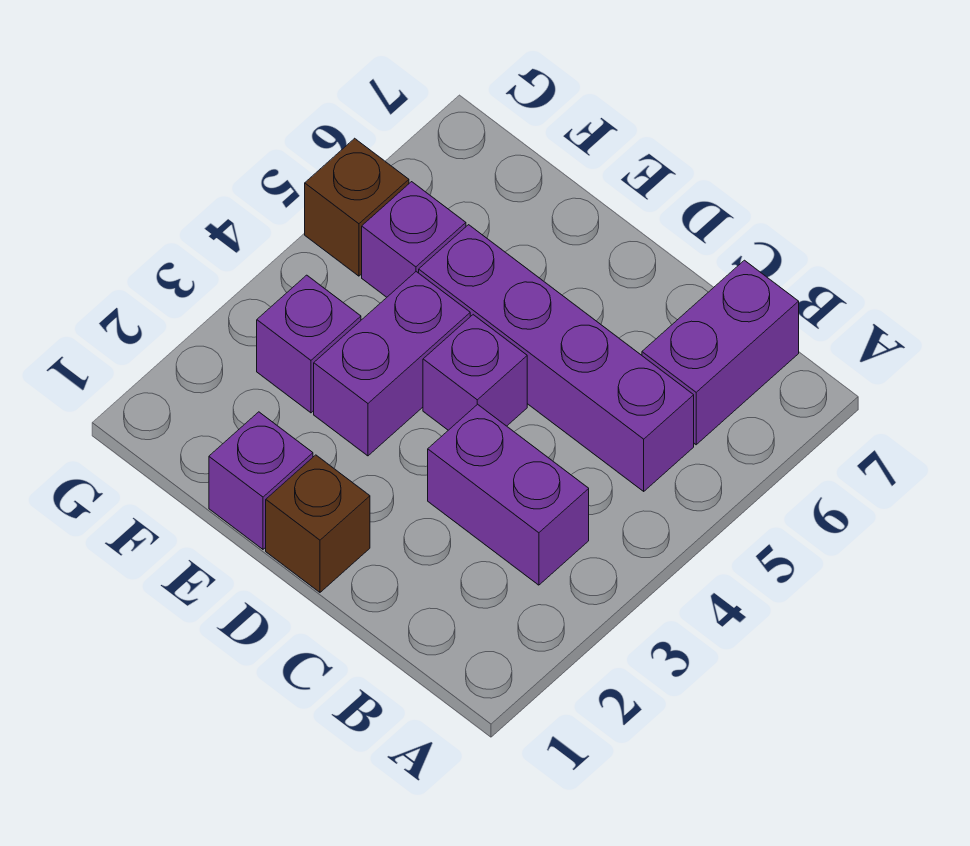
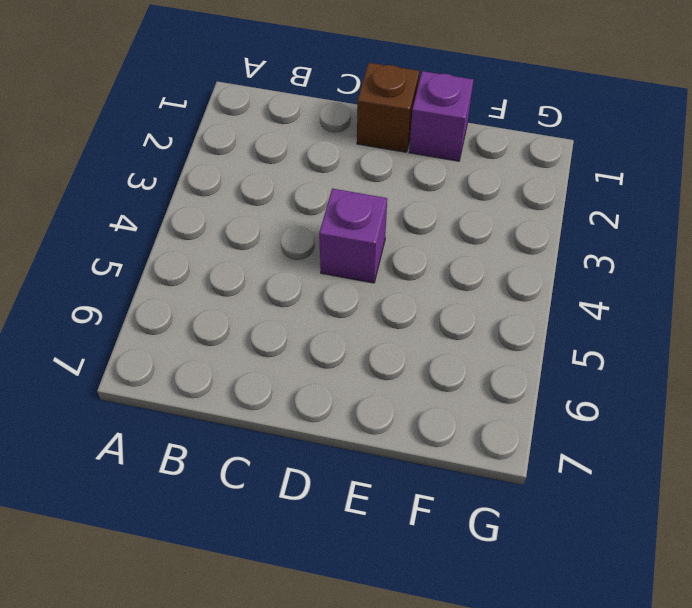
none -> purple brick B3:C3 level 1
none -> purple brick B5:E5 level 1

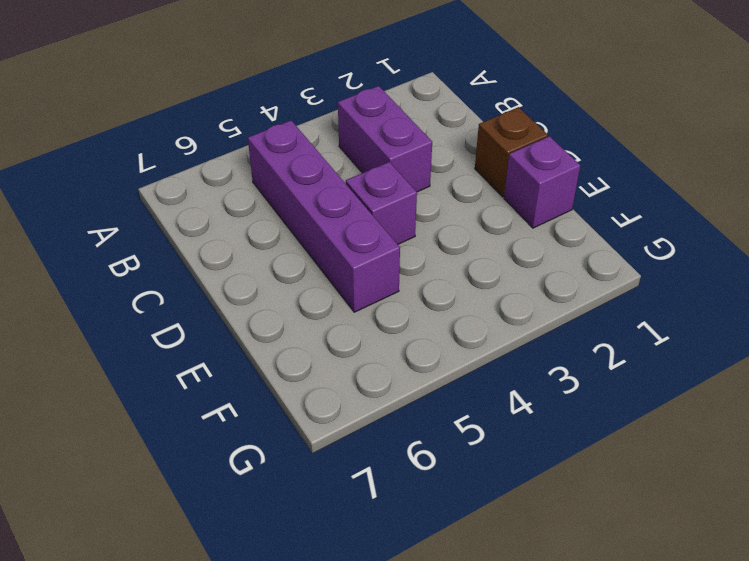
none -> purple brick B6:B7 level 1
none -> purple brick E3:E4 level 1

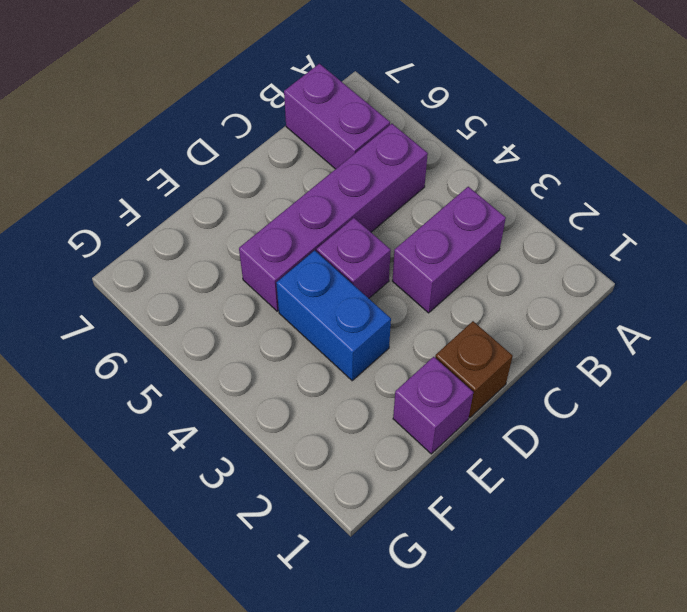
blue brick E3:E4 level 1 -> purple brick E3:E4 level 1
none -> purple brick F3 level 1
none -> purple brick F5 level 1

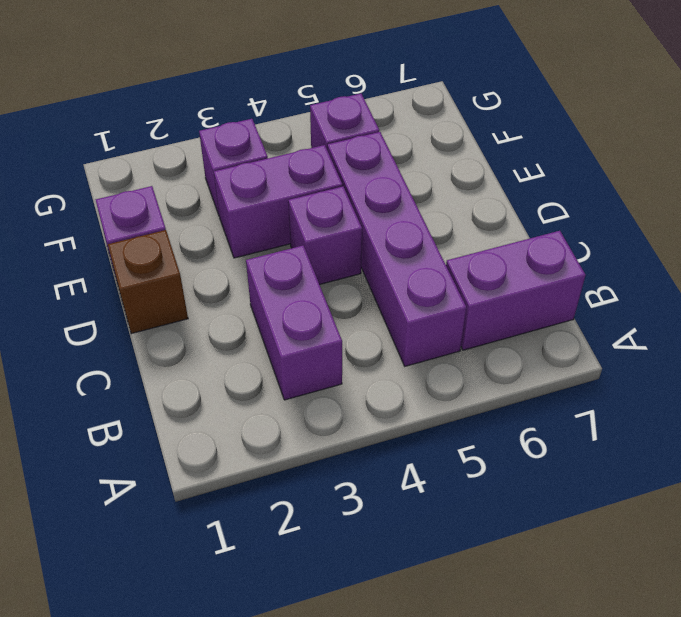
none -> brown brick G5 level 1

